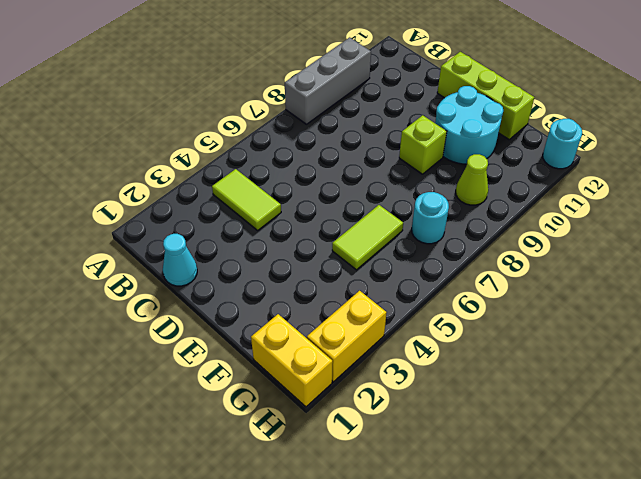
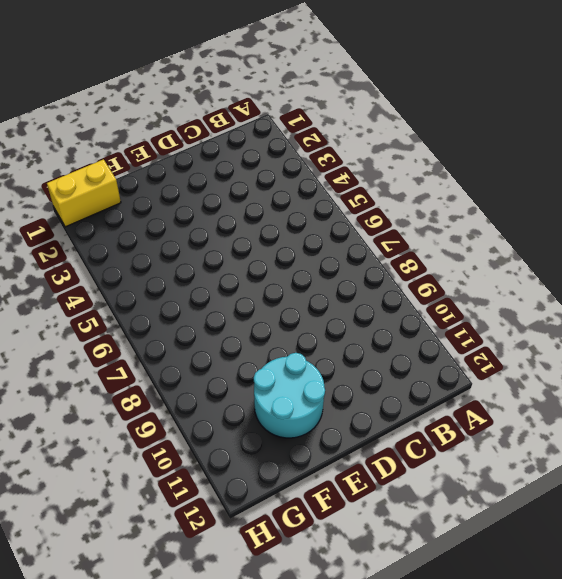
none -> grey brick A8:A10 level 1
none -> lime tile B4:C4 level 1
none -> cyan cone C1 level 1

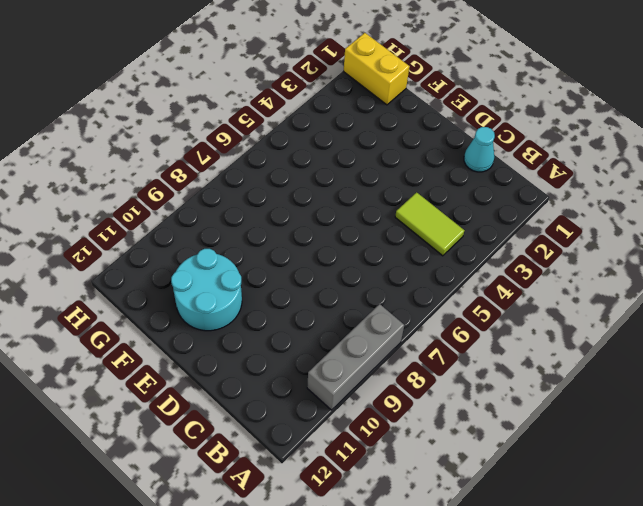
none -> lime brick D12:F12 level 1
none -> lime brick E9 level 1
none -> lime tile F5:F6 level 1

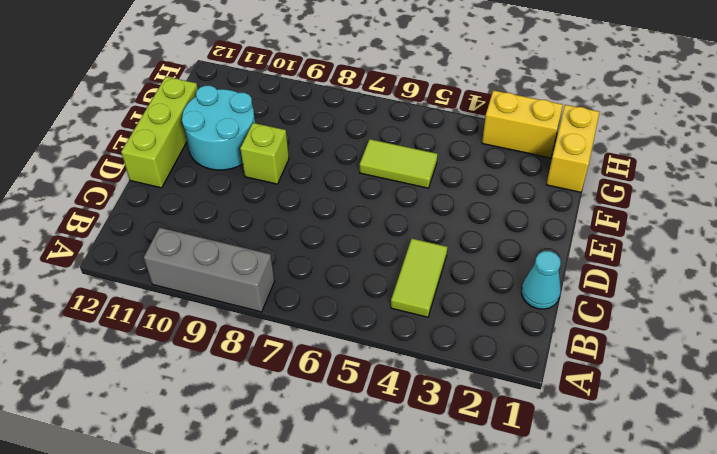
none -> cyan round brick G7 level 1
none -> lime cone G9 level 1
none -> cyan round brick H12 level 1

